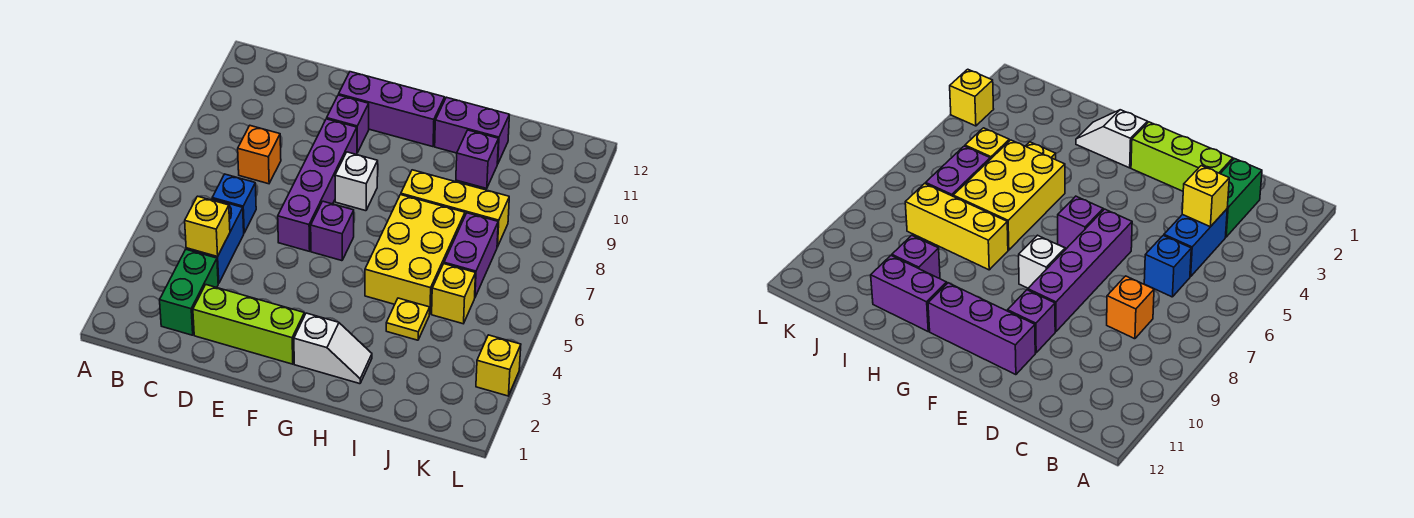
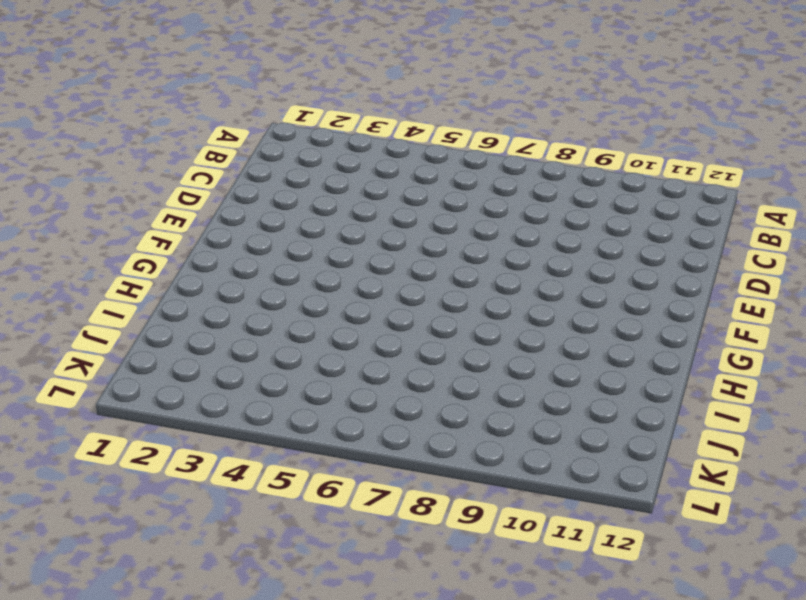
none -> green brick C2:C3 level 1
none -> blue brick C4:C5 level 1
none -> blue brick C6 level 1

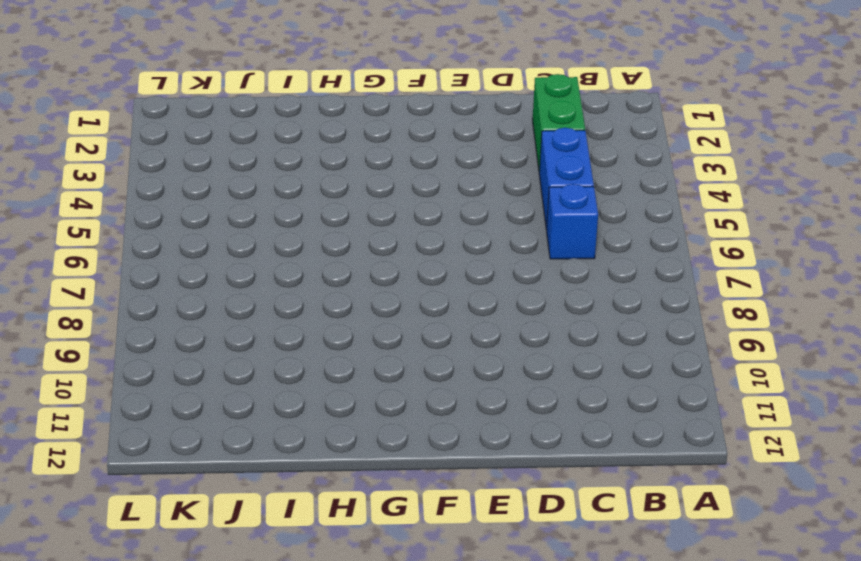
none -> orange brick C8 level 1
none -> lime brick D2:F2 level 1
none -> purple brick E6:E9 level 1

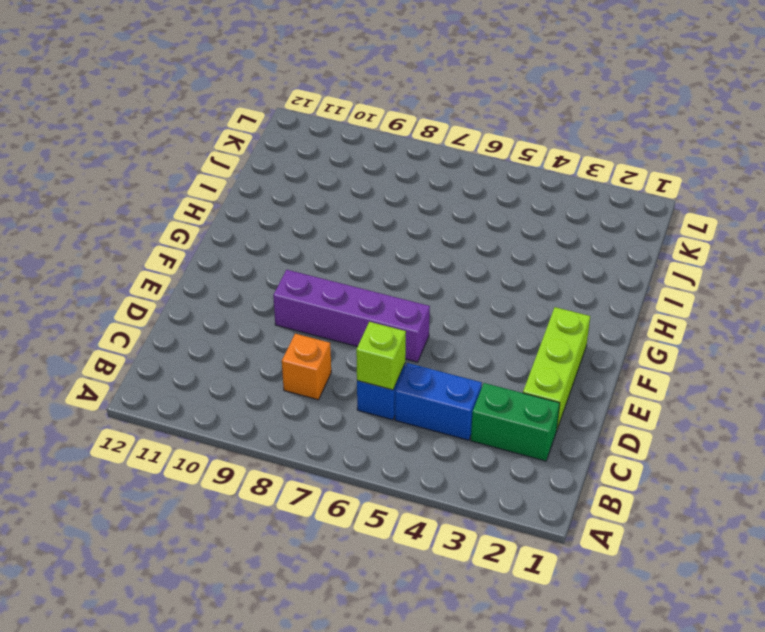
lime brick C6 level 2 -> none
none -> purple brick E10 level 1
none -> purple brick E11:G11 level 1
none -> purple brick F6 level 1

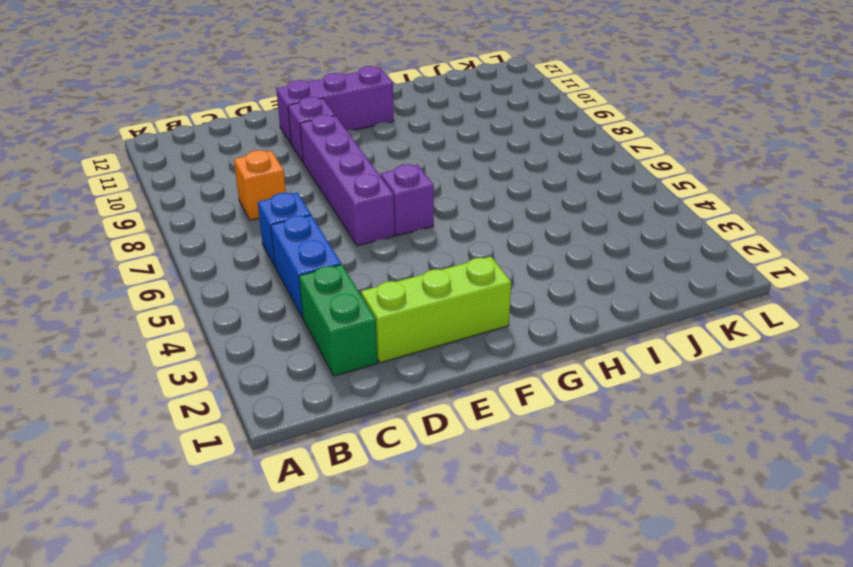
none -> white brick F8 level 1
none -> white slope G2:H2 level 1 top G
none -> yellow brick H5:I7 level 1

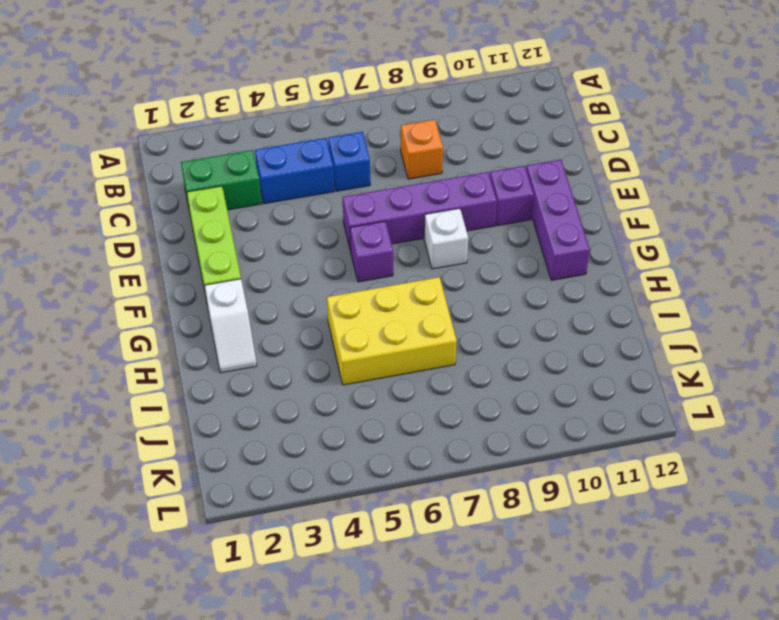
none -> yellow brick H8:J8 level 1
none -> purple brick H11:I11 level 1
none -> yellow plate I4 level 1

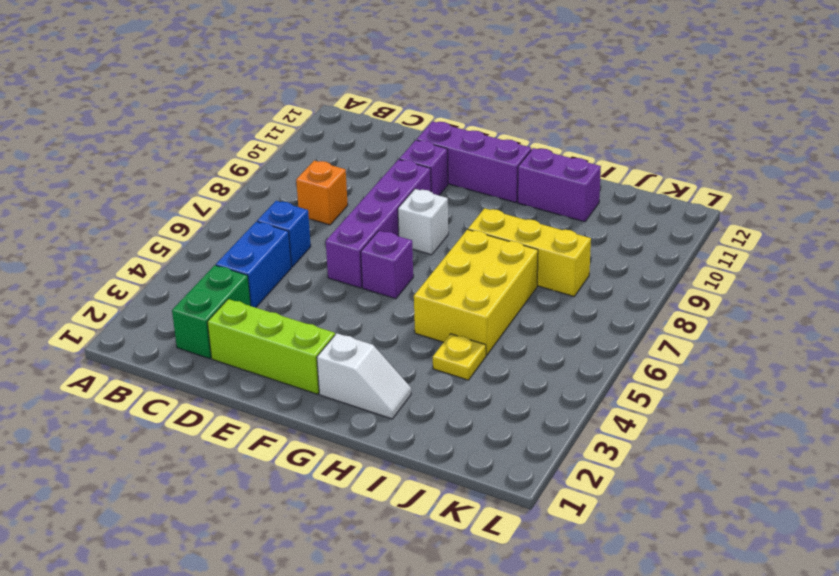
none -> purple brick I10 level 1
none -> yellow brick J5 level 1
none -> purple brick J6:J7 level 1

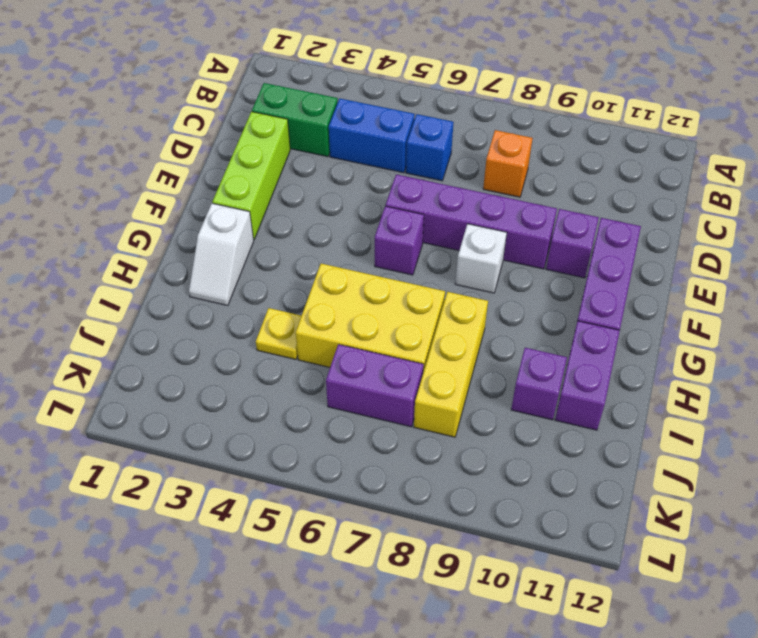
none -> yellow brick J5 level 1
none -> yellow brick L3 level 1
none -> yellow brick C4 level 2

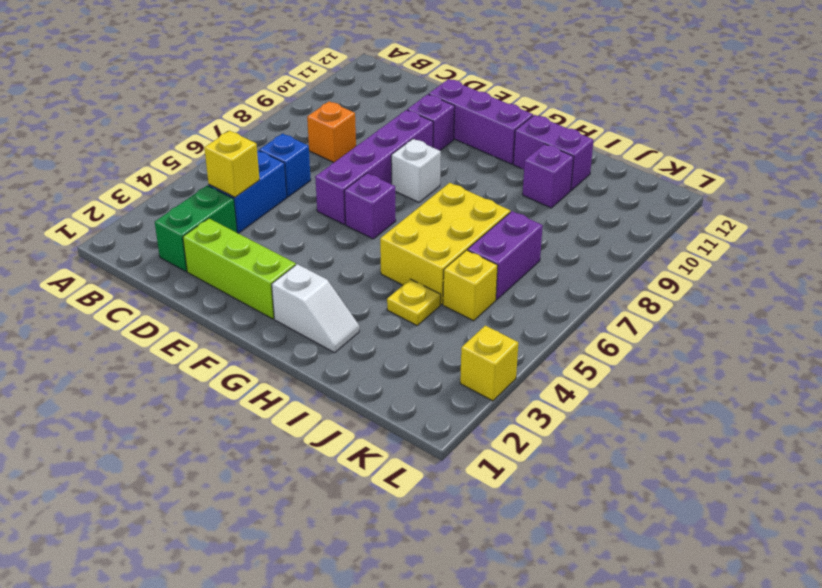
none -> yellow brick H8:J8 level 1

